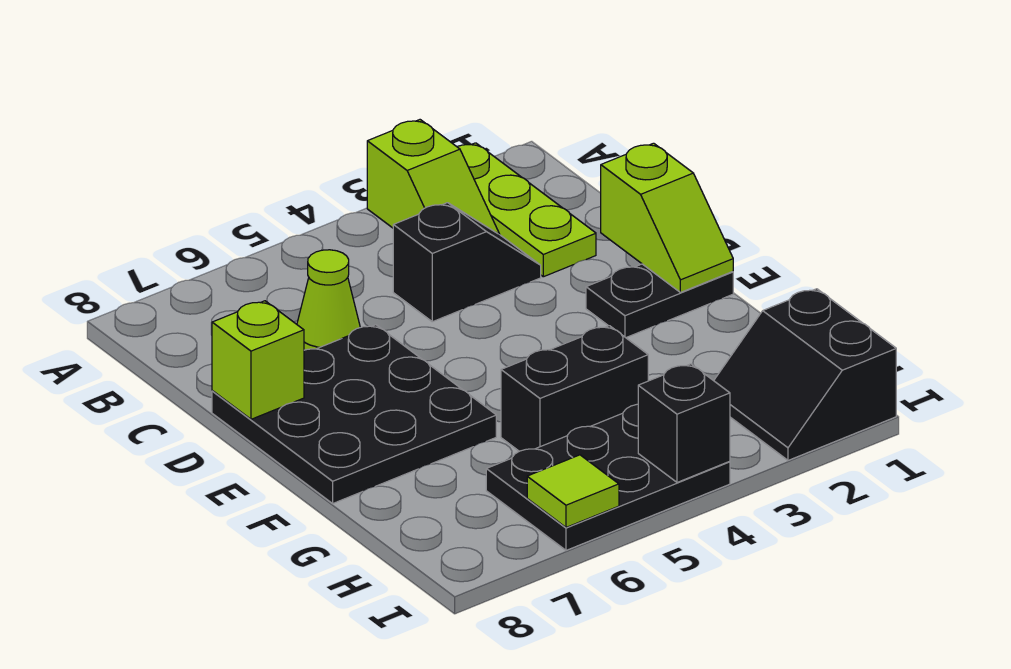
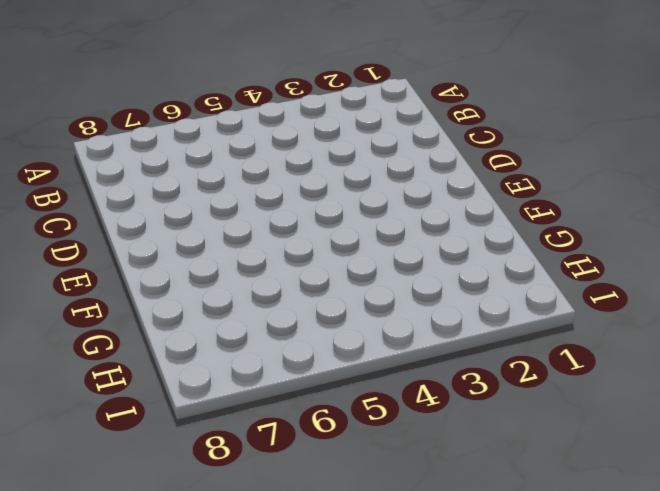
none -> lime plate A2:C2 level 1
none -> lime slope A3:B3 level 1 top A
none -> black slope C3:C4 level 1 top 4

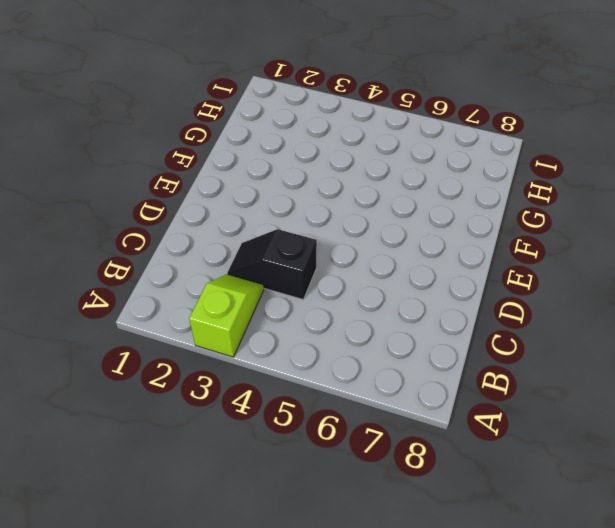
none -> lime plate A2:C2 level 1
none -> lime cone C6 level 1
none -> black plate D6:F8 level 1

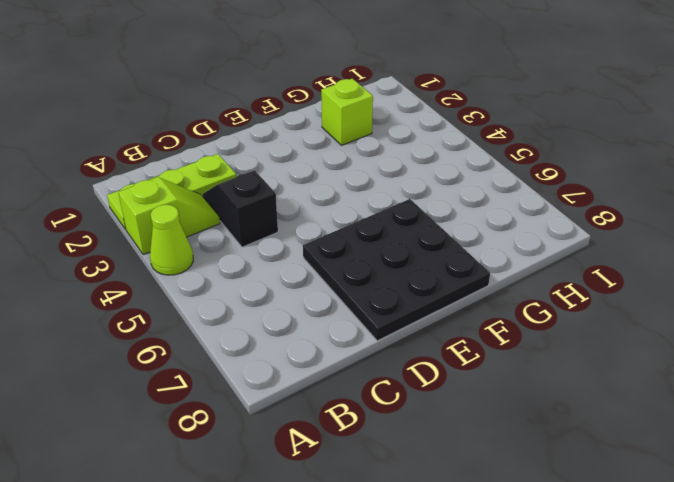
lime cone A4 level 1 -> lime cone C6 level 1
lime brick G2 level 1 -> lime brick D8 level 2
none -> black plate E1:E2 level 1
none -> black brick G4:G5 level 1
none -> black slope H1:I2 level 1 top 1

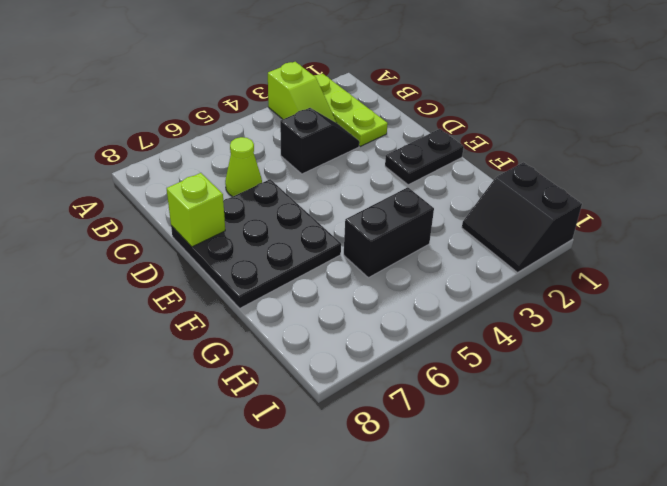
none -> black plate H4:I6 level 1
none -> lime slope D1:E1 level 2 top D
none -> black brick I4 level 2

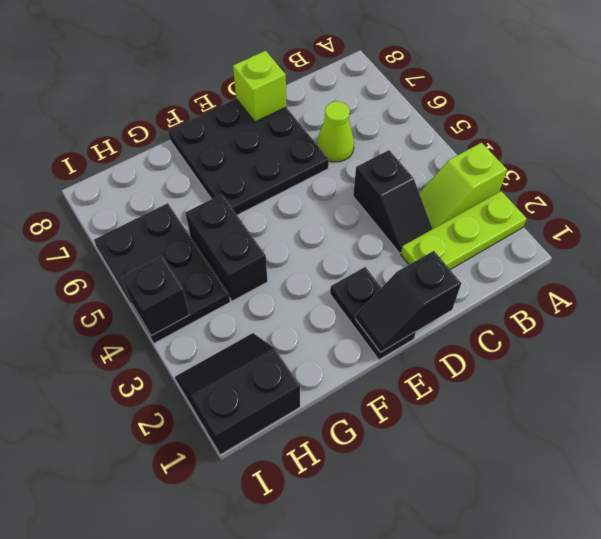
black slope D1:E1 level 2 top D -> lime slope D1:E1 level 2 top D
none -> lime tile I6 level 2

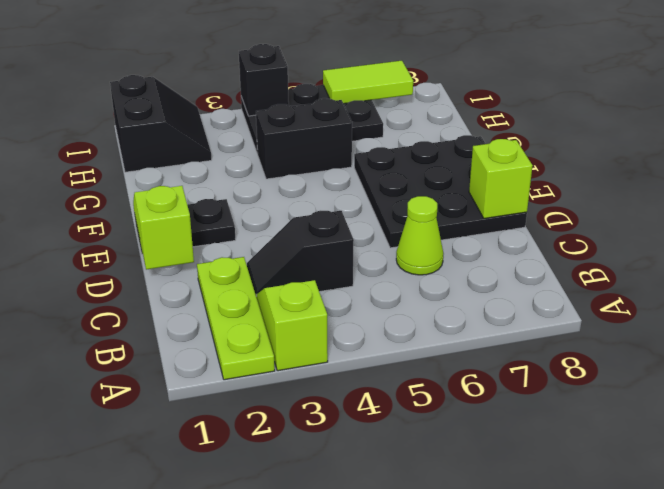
lime tile I6:I7 level 2 -> lime tile I6 level 2

